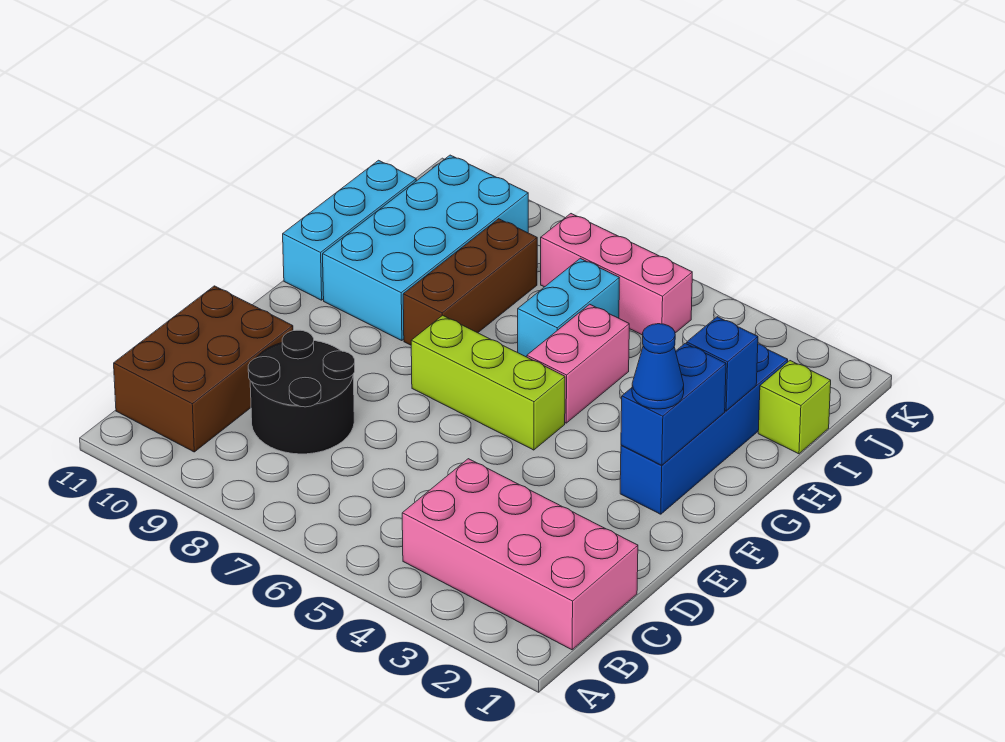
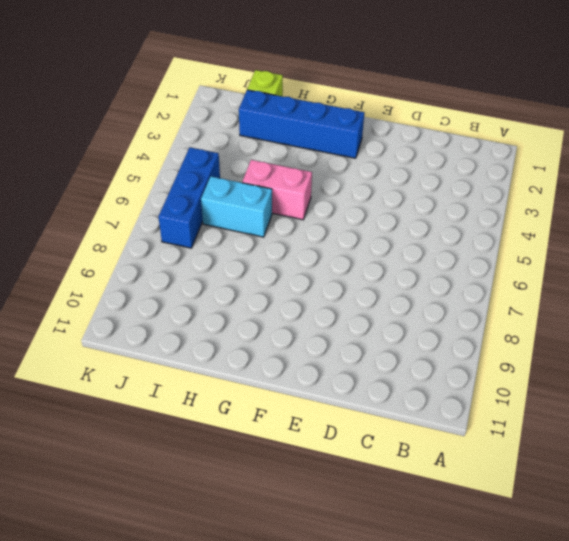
blue brick J5:J7 level 1 -> pink brick J5:J7 level 1
none -> pink brick B1:C4 level 1
none -> brown brick B10:D11 level 1
none -> black round brick C8:D9 level 1

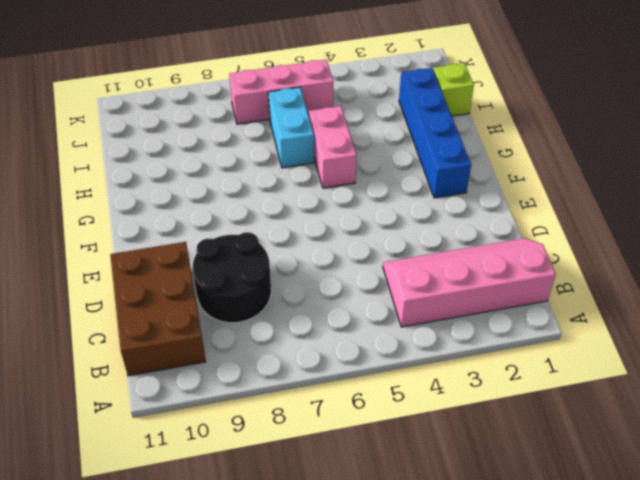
pink slope B1:C4 level 1 top B -> pink brick B1:C4 level 1
none -> lime brick F5:F7 level 1
none -> brown brick G8:I8 level 1
none -> cyan brick G9:J10 level 1

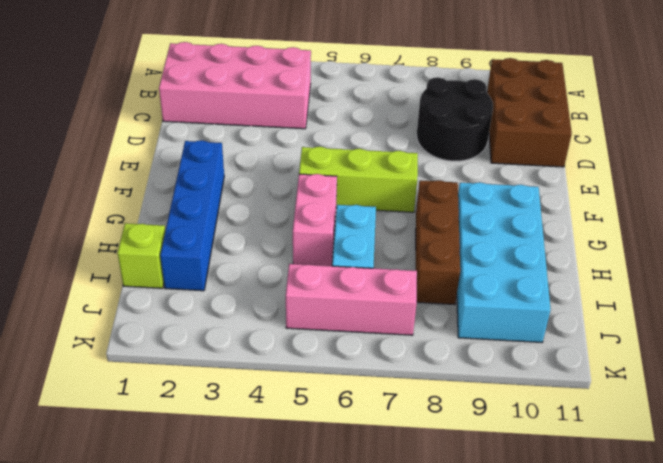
none -> cyan brick G11:I11 level 1
none -> blue brick F2:G2 level 2
none -> blue brick H2 level 2

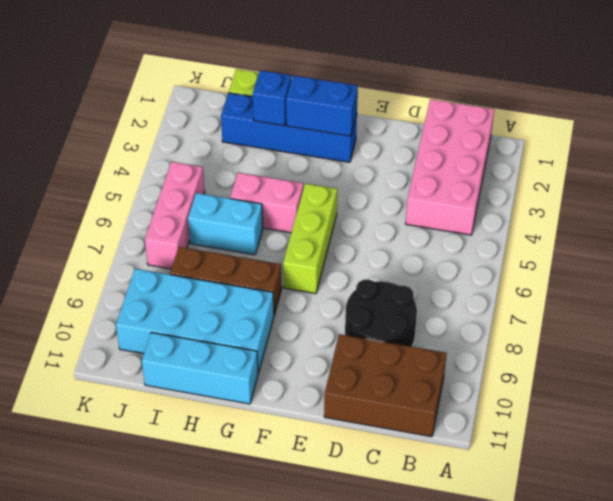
none -> blue cone F2 level 3

